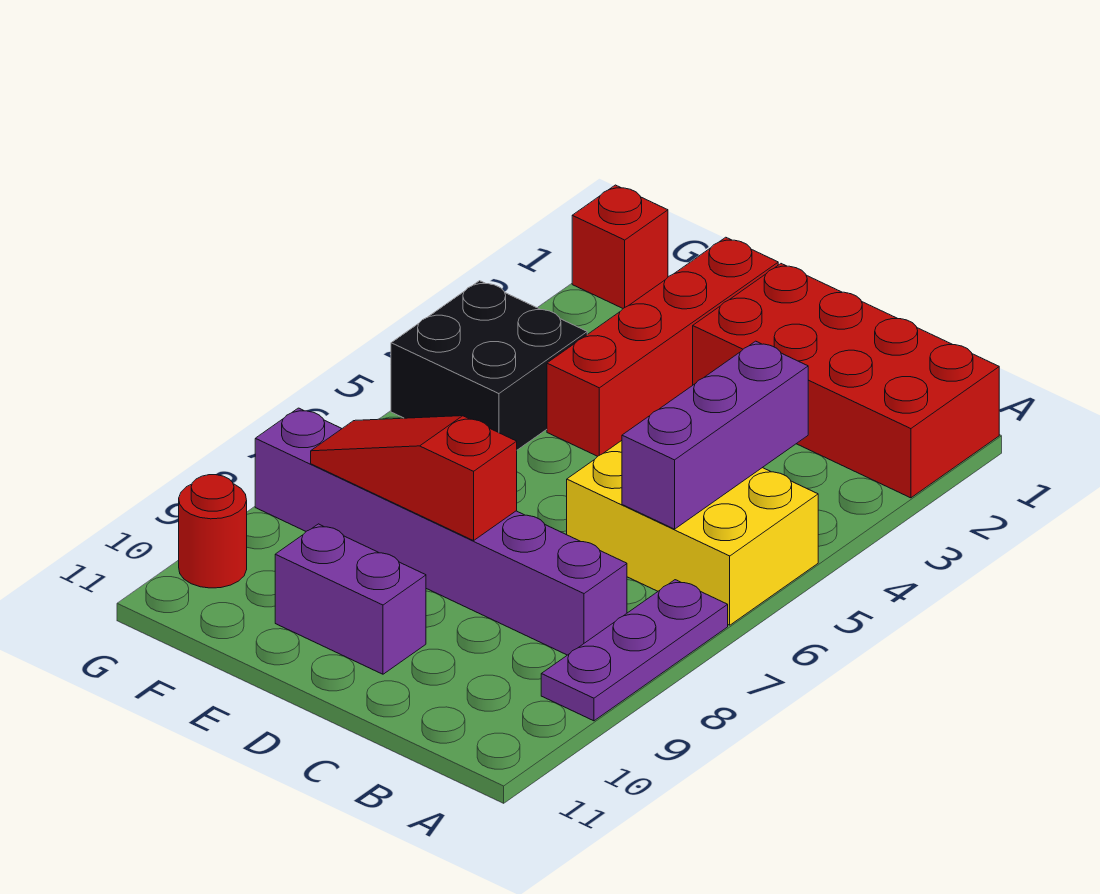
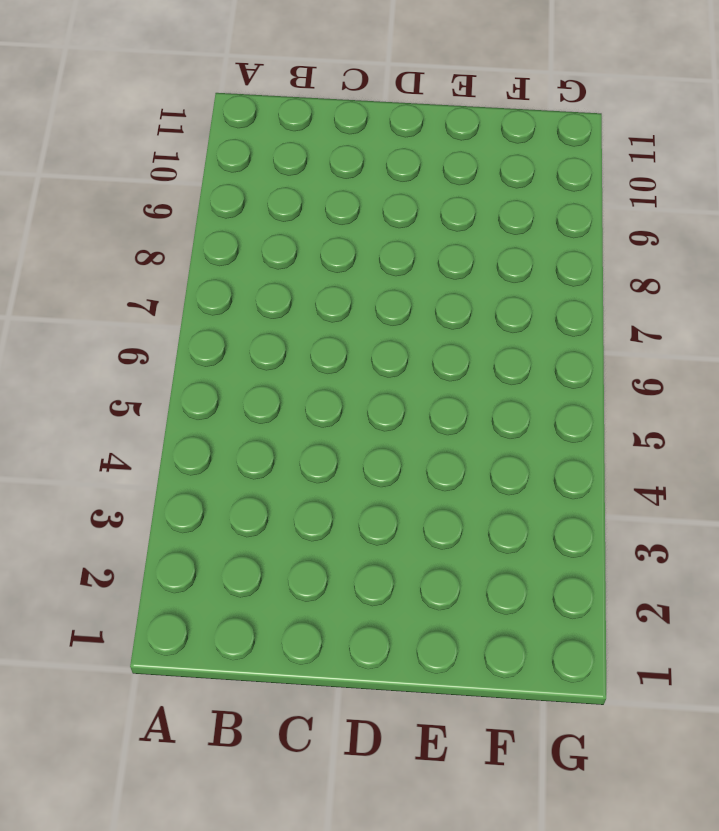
none -> red brick A1:D2 level 1
none -> yellow brick A5:C6 level 1

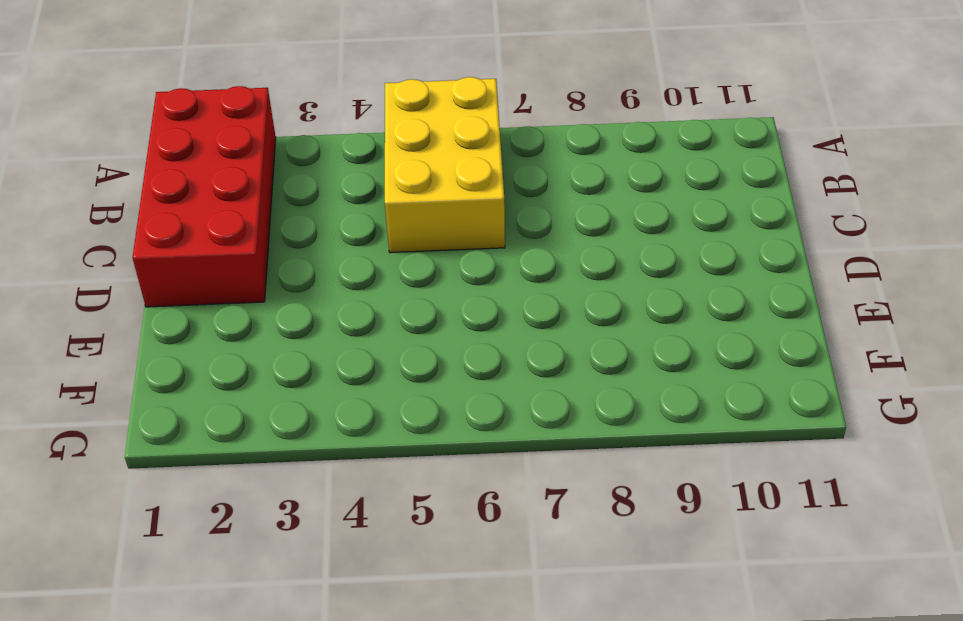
none -> purple plate A7:A9 level 1
none -> purple brick B8:G8 level 1

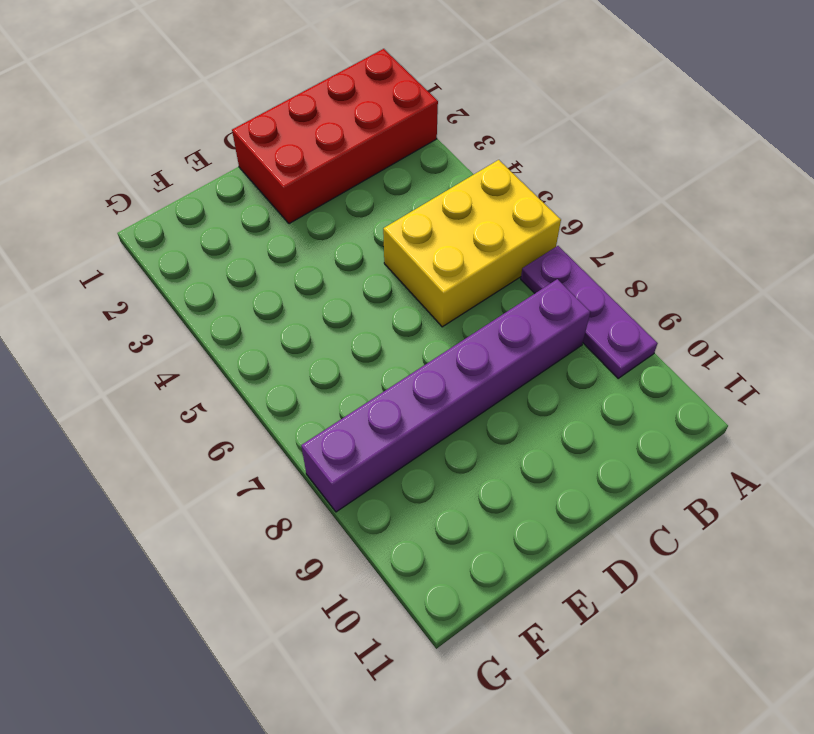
none -> purple brick D10:E10 level 1
none -> red brick E1:E4 level 1

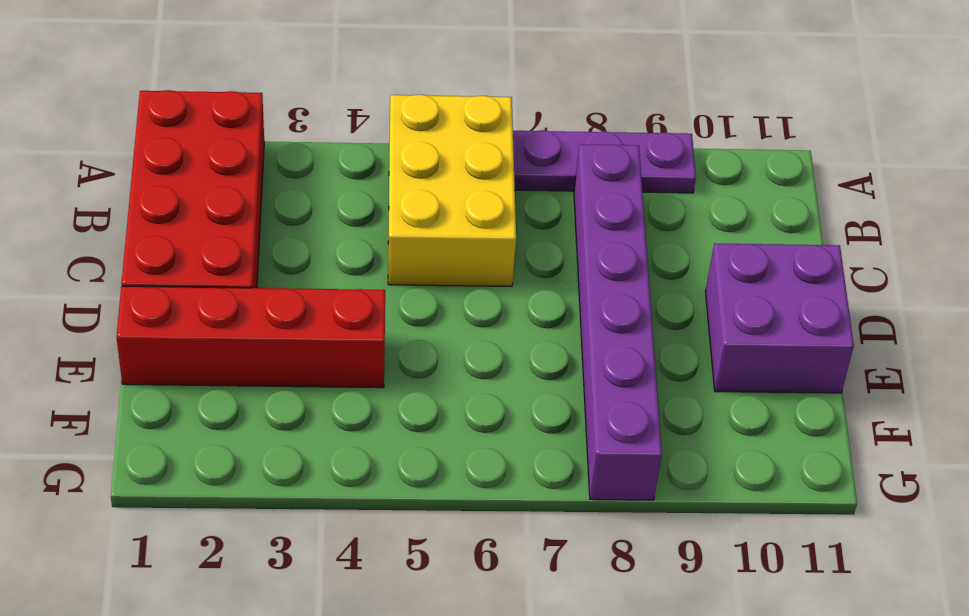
purple brick D10:E11 level 1 -> purple brick D10:E10 level 1
none -> black brick F4:G5 level 1
none -> red brick G1 level 1

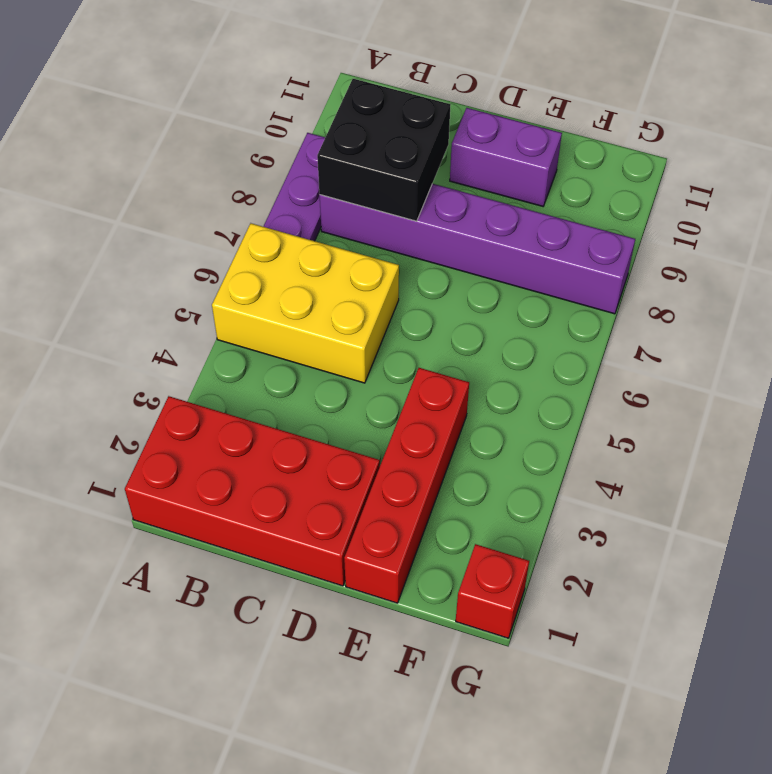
black brick B8:C9 level 2 -> black brick F4:G5 level 1
none -> red round brick G10 level 1
none -> purple brick B4:B6 level 2

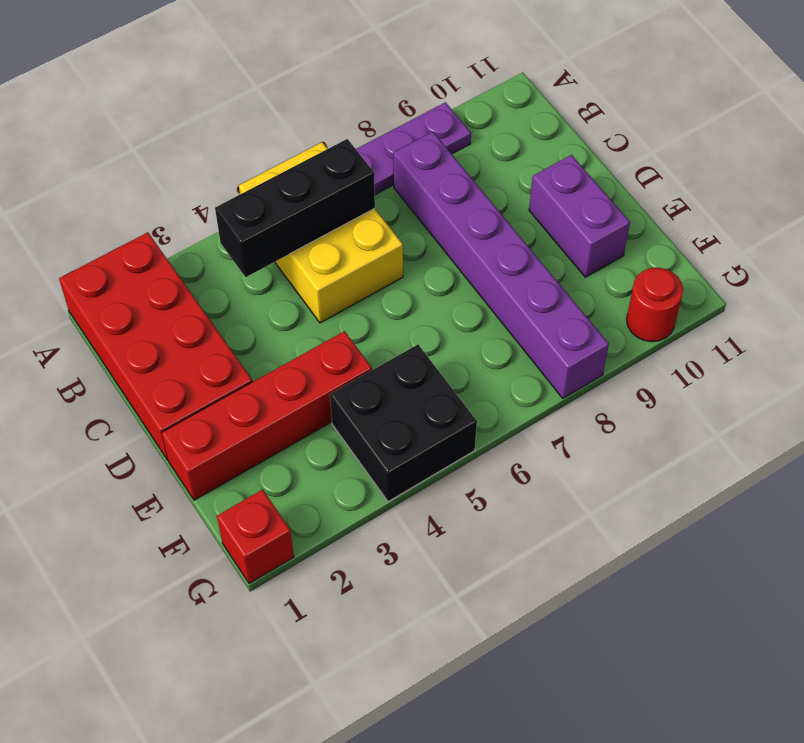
black brick B4:B6 level 2 -> purple brick B4:B6 level 2
none -> red slope D8:F8 level 2 top D

